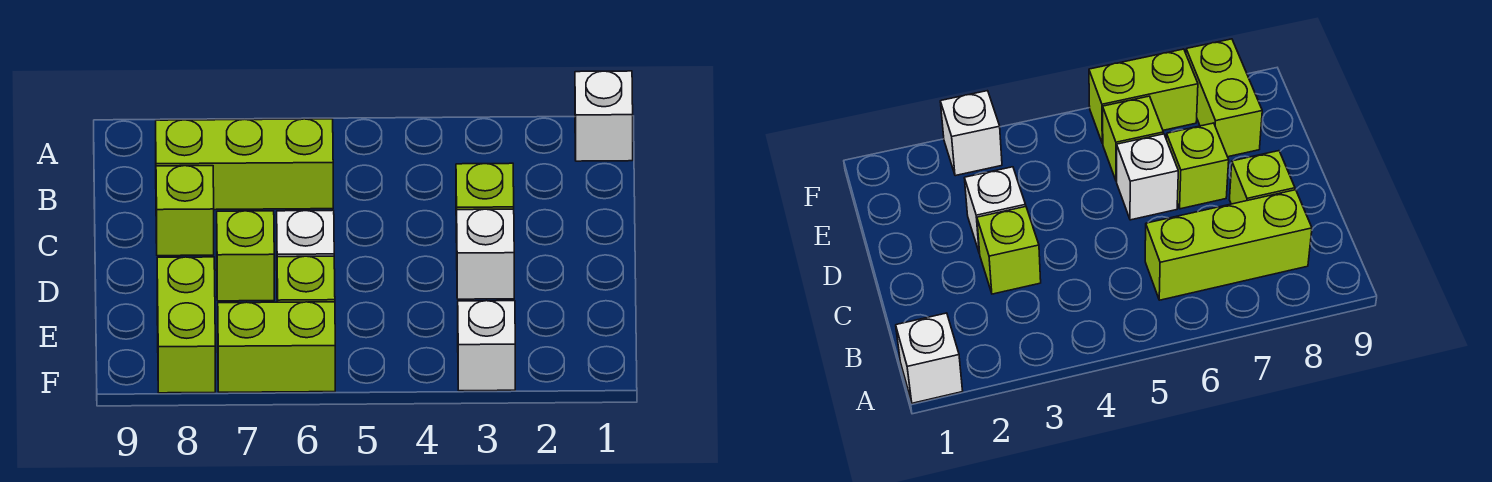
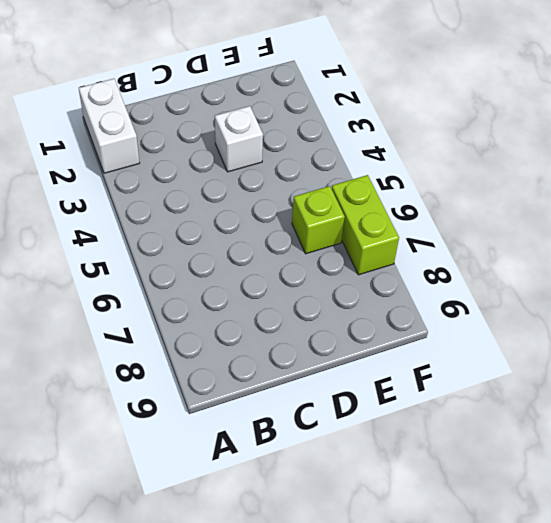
white brick A1:A2 level 1 -> white brick A1 level 1
none -> lime brick B6:B8 level 1
none -> lime brick C3 level 1

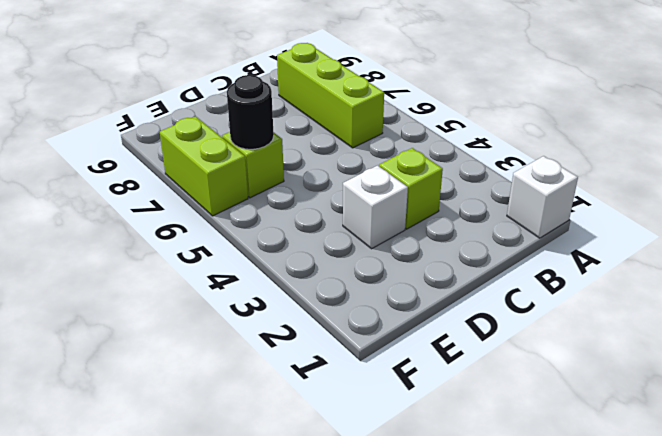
black round brick E6 level 2 -> none
none -> lime brick C8 level 1
none -> white brick D6 level 1

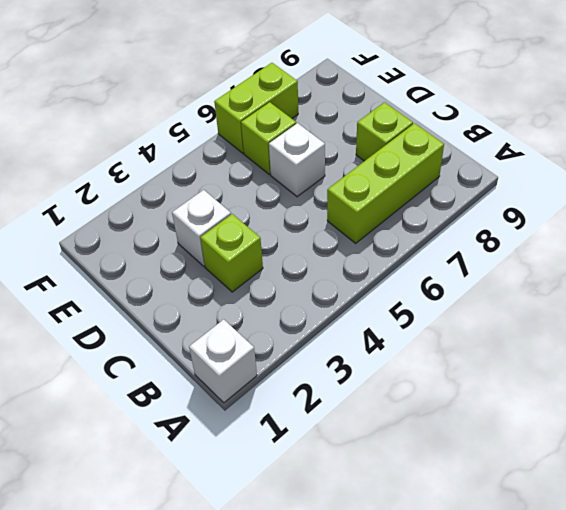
none -> lime brick D7 level 1
none -> lime brick E8:F8 level 1

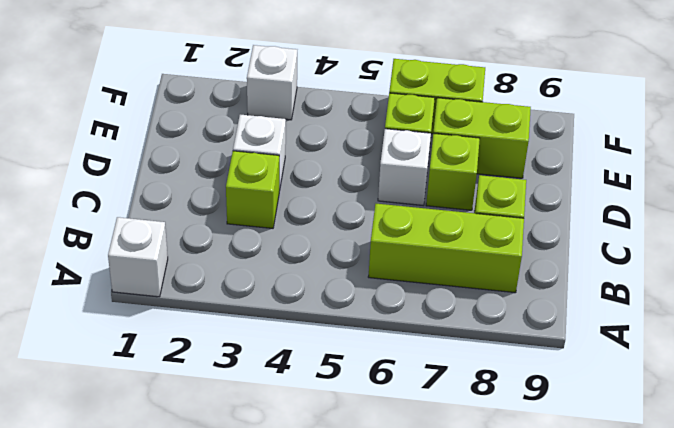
lime brick E7:E8 level 1 -> lime brick E8:F8 level 1

